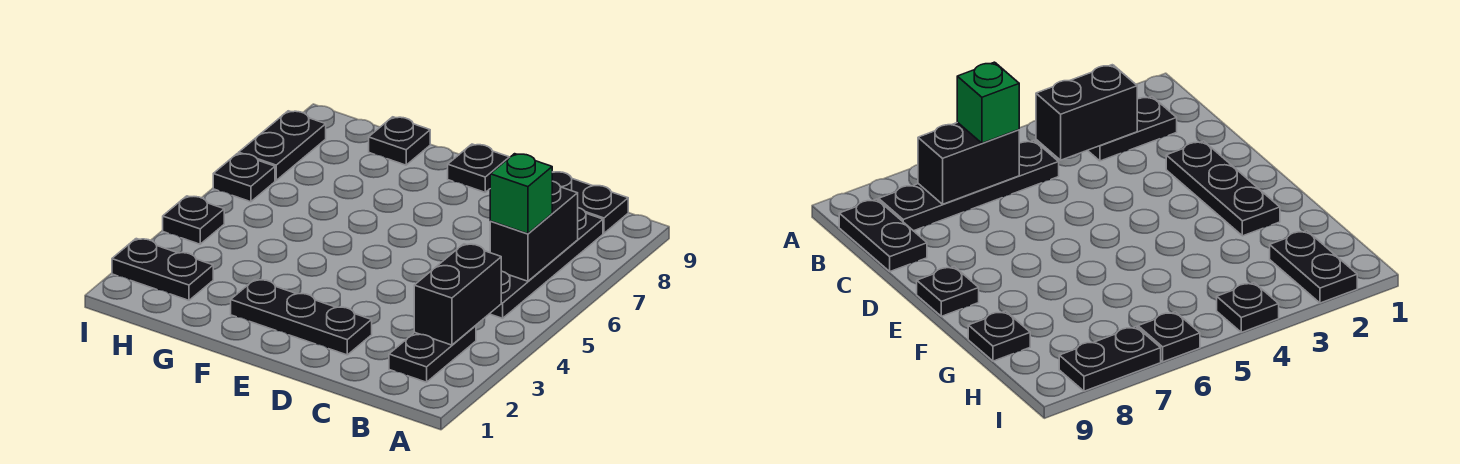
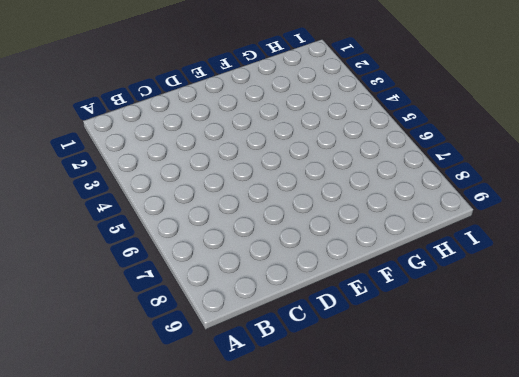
none -> black plate B2:B3 level 1
none -> black plate B5:B8 level 1
none -> black plate B9:C9 level 1

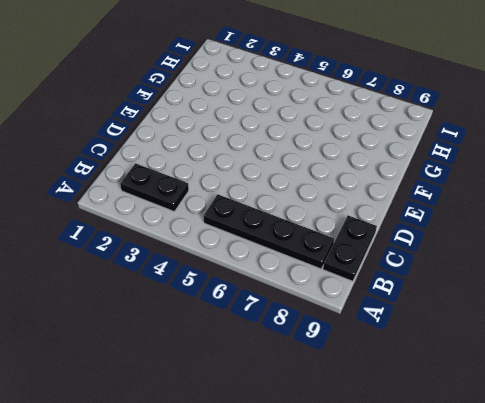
none -> black plate D2:F2 level 1
none -> black plate E9 level 1
none -> black plate G9 level 1

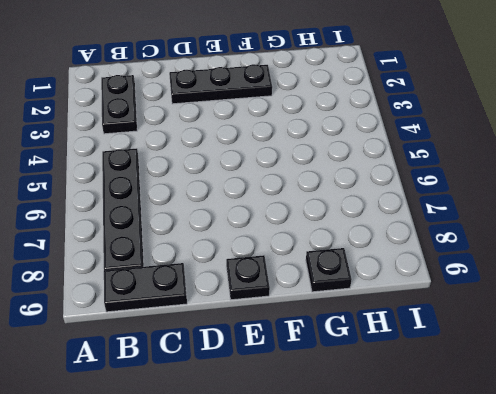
none -> black plate H2:I2 level 1
none -> black plate I4 level 1
none -> black plate I6 level 1

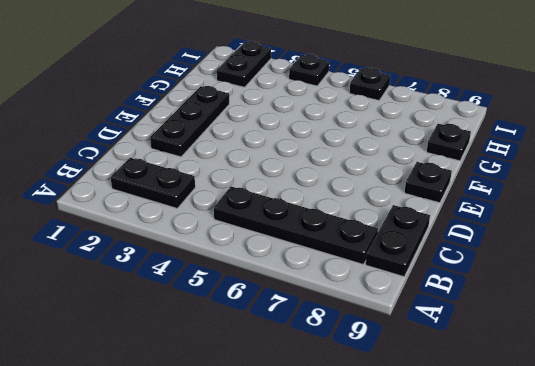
none -> black plate I7:I8 level 1
none -> black brick B3:B4 level 2
none -> black brick B6:B7 level 2

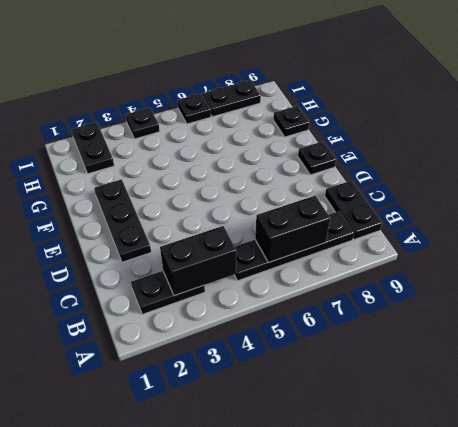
none -> green brick B6 level 3

